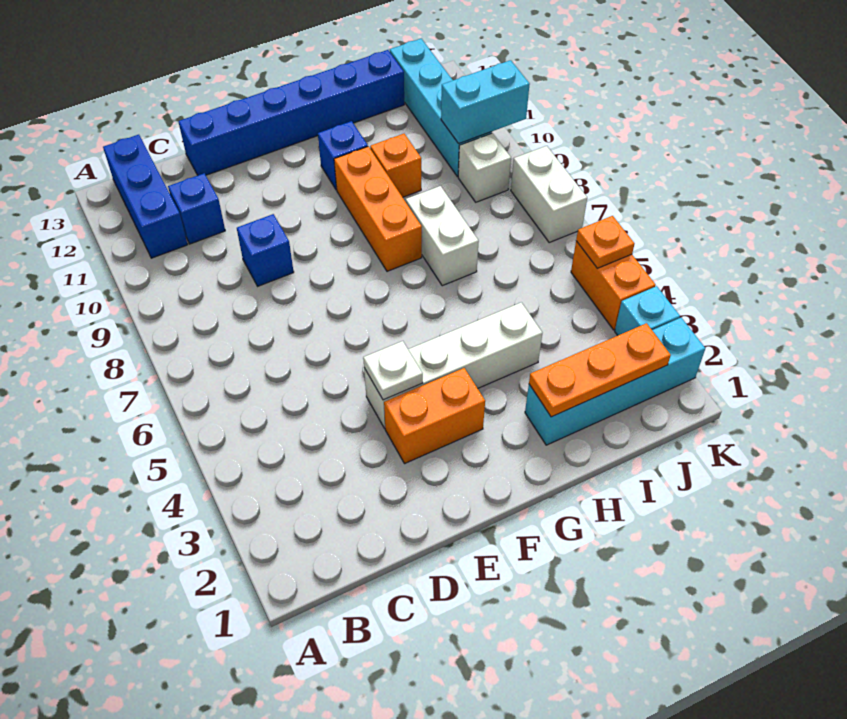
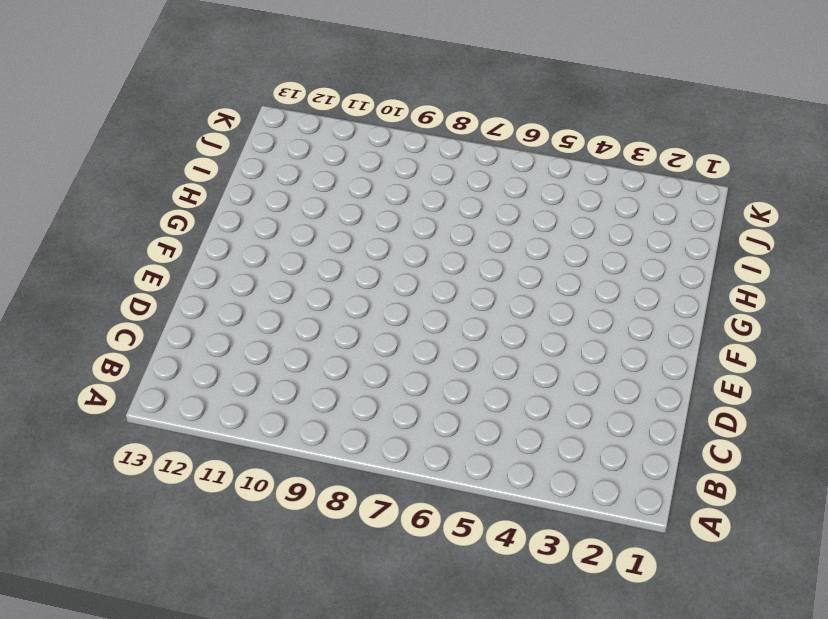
none -> blue brick B11:B13 level 1
none -> blue brick C11 level 1
none -> blue brick D9 level 1

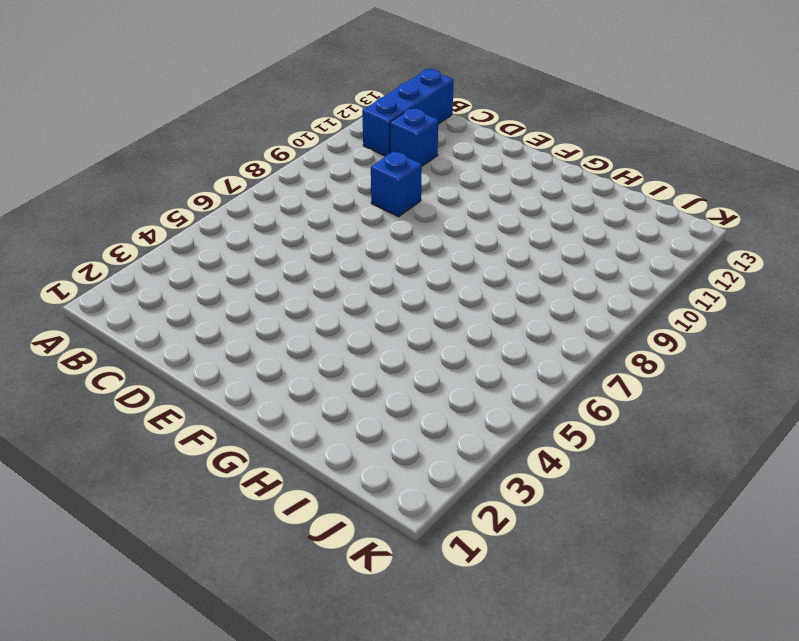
none -> blue brick D13:I13 level 1
none -> orange brick E3:F3 level 1
none -> white brick E4:H4 level 1

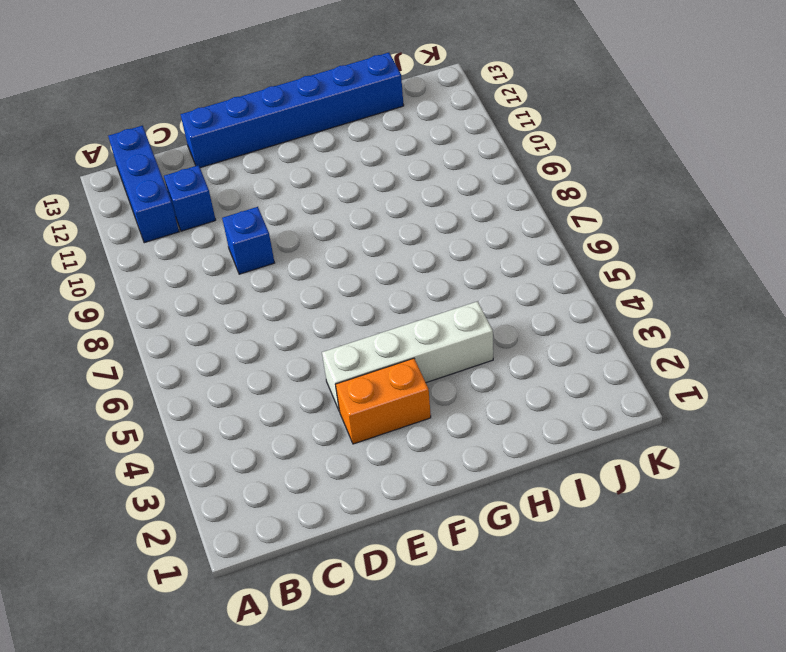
none -> orange brick G8:G10 level 1
none -> blue brick G11 level 1
none -> cyan brick H2:K2 level 1

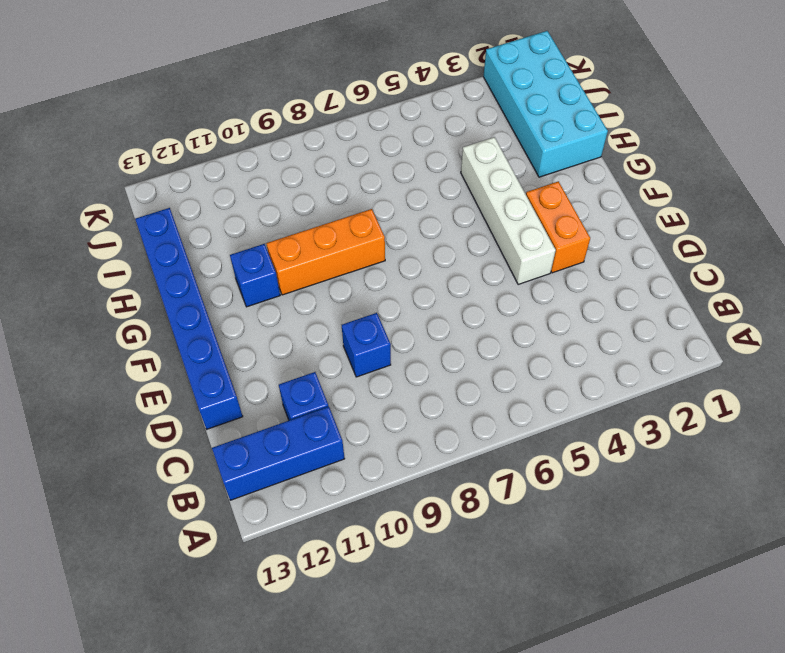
cyan brick H1:K2 level 1 -> cyan brick H2:K2 level 1
none -> white brick H7:H8 level 1
none -> orange brick H10 level 1
none -> white brick J9 level 1

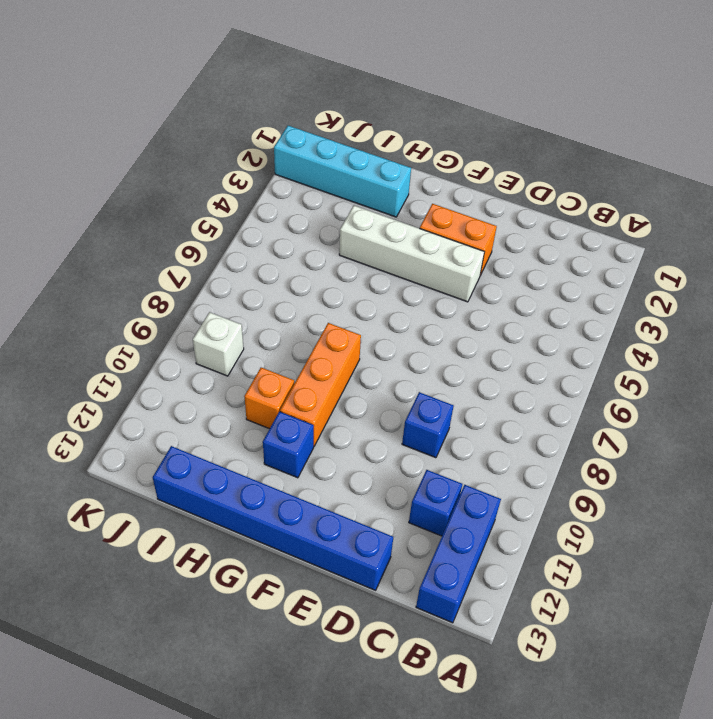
none -> white brick H7:H8 level 1
none -> cyan brick J10:J13 level 1
none -> cyan brick K3 level 1

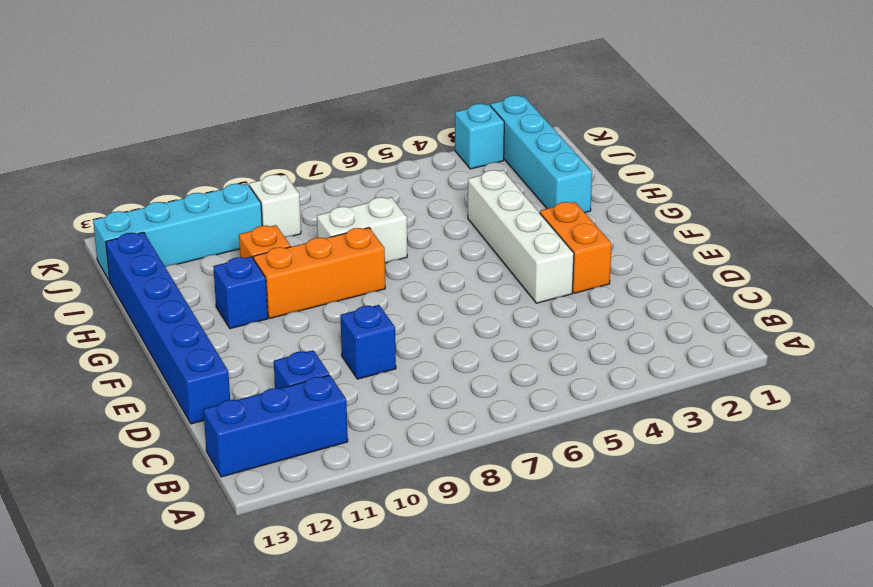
none -> orange brick K4:K5 level 1
none -> white brick K7:K8 level 1
none -> white plate E4 level 2

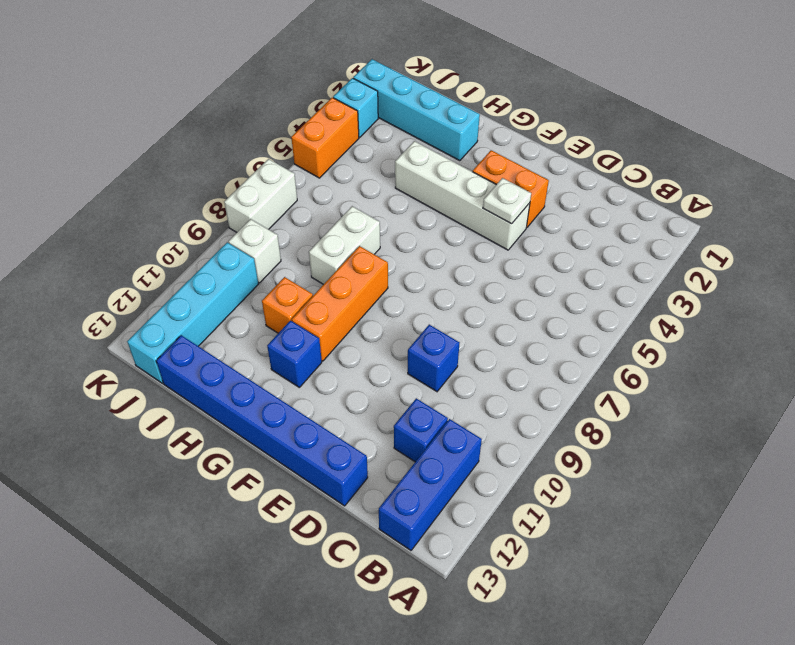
none -> orange plate H2:J2 level 2
none -> cyan brick J10:K10 level 2
none -> orange plate K5 level 2

